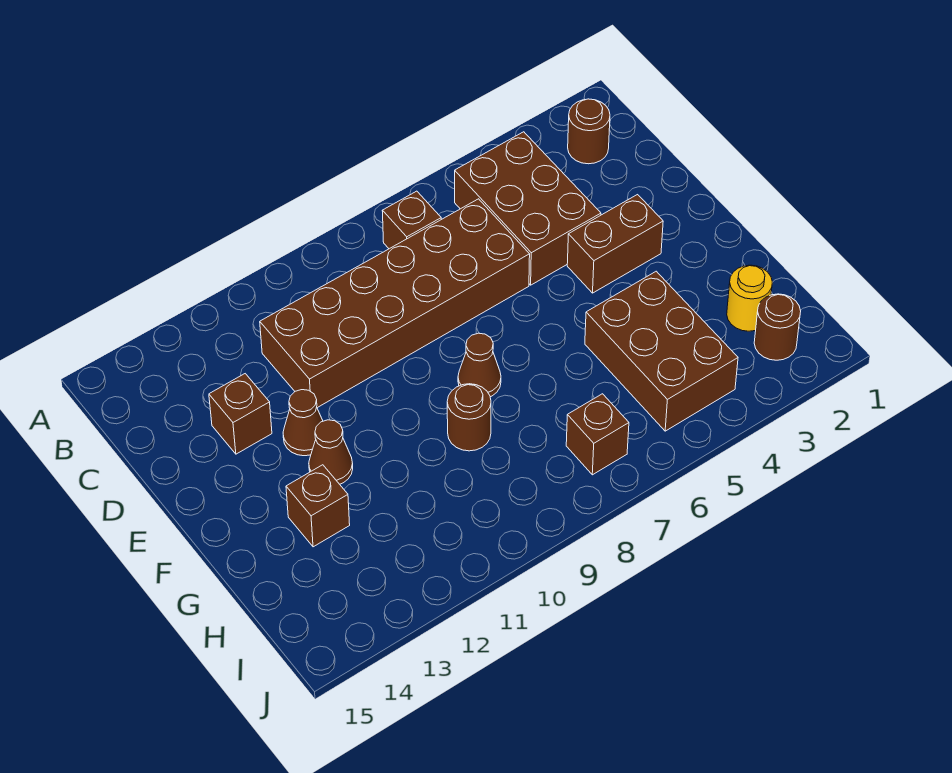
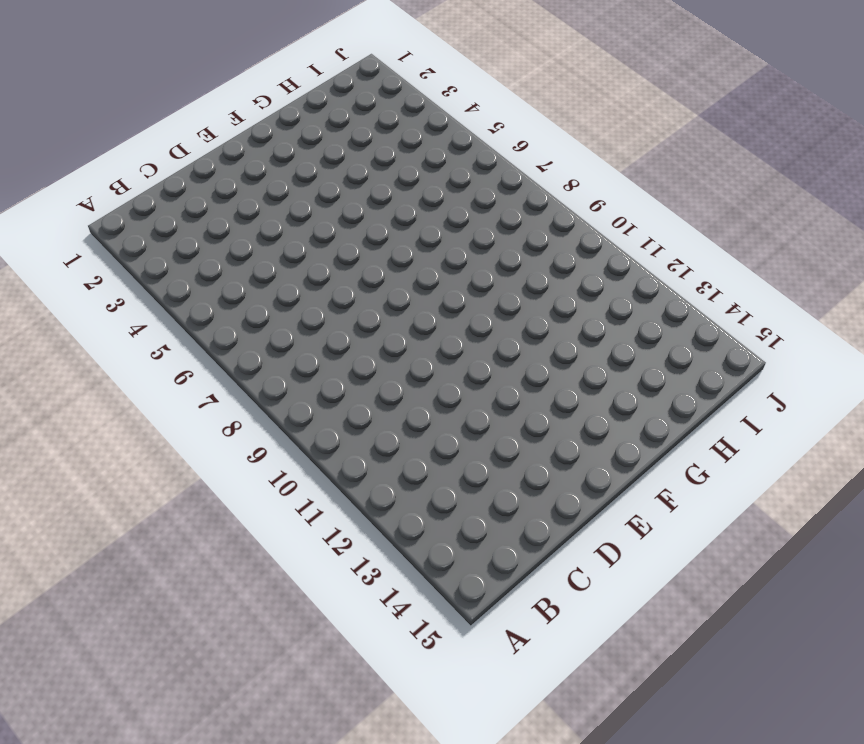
none -> brown round brick B2 level 1
none -> brown brick B4:D5 level 1
none -> brown brick B7 level 1

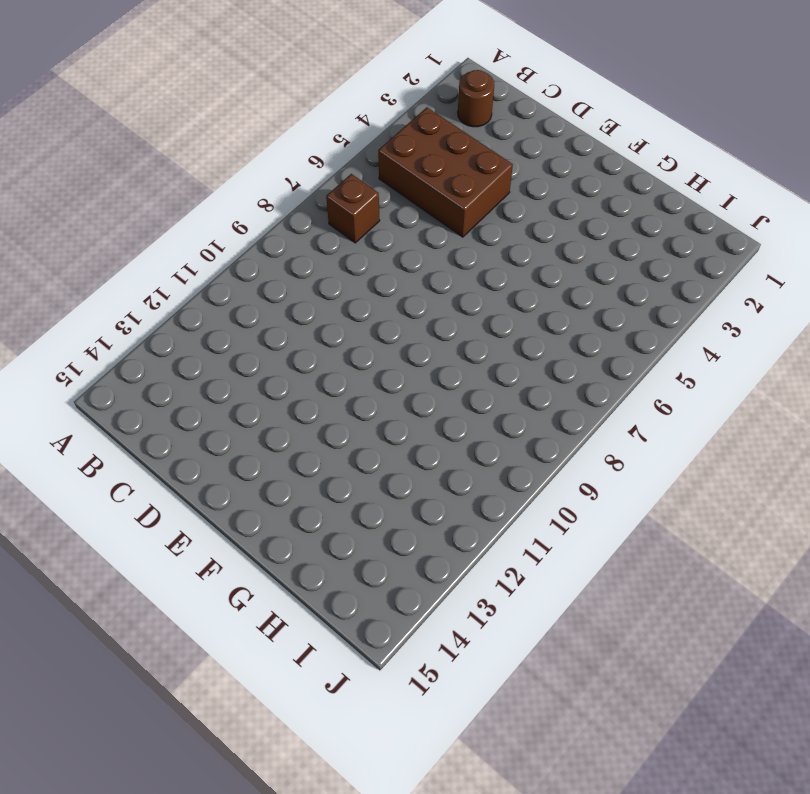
none -> brown brick C6:D11 level 1
none -> brown brick D13 level 1
none -> brown brick E3:E4 level 1

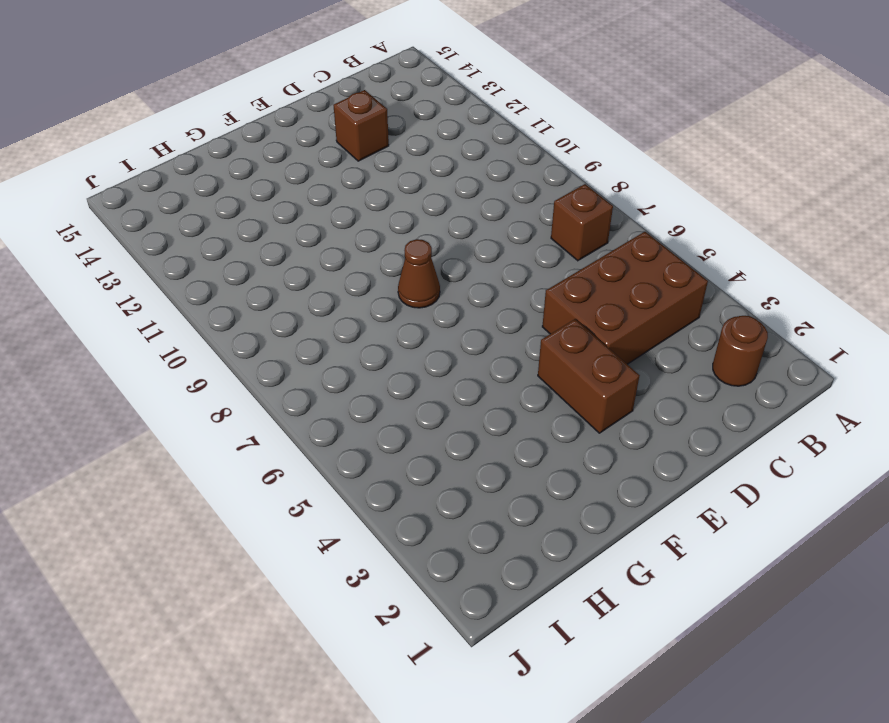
none -> brown brick C6:D11 level 1
none -> brown cone E12 level 1
none -> brown cone F12 level 1

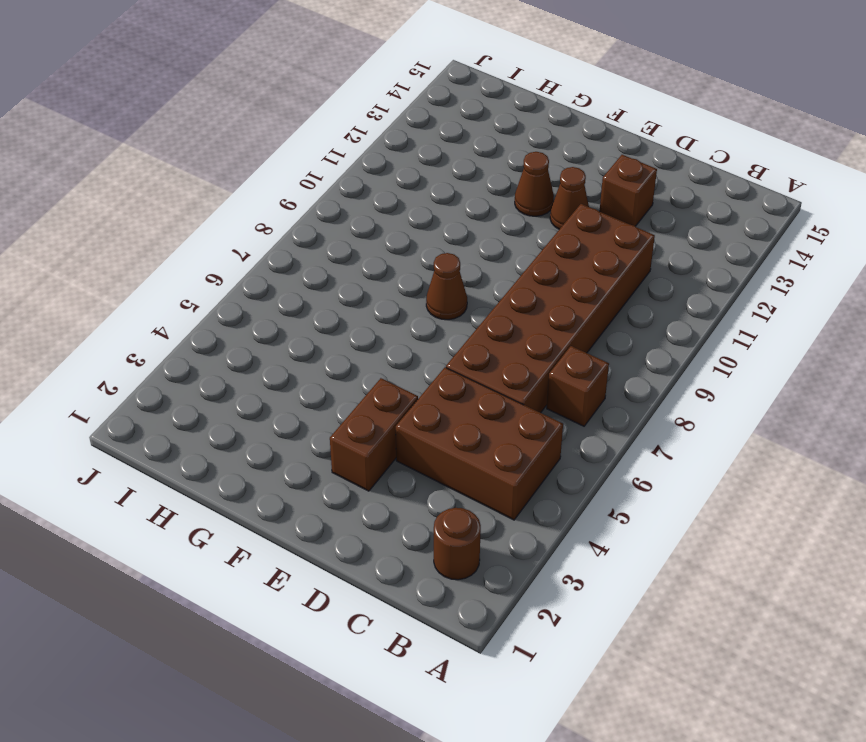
none -> brown brick G4:I5 level 1
none -> brown round brick G9 level 1
none -> brown brick G13 level 1

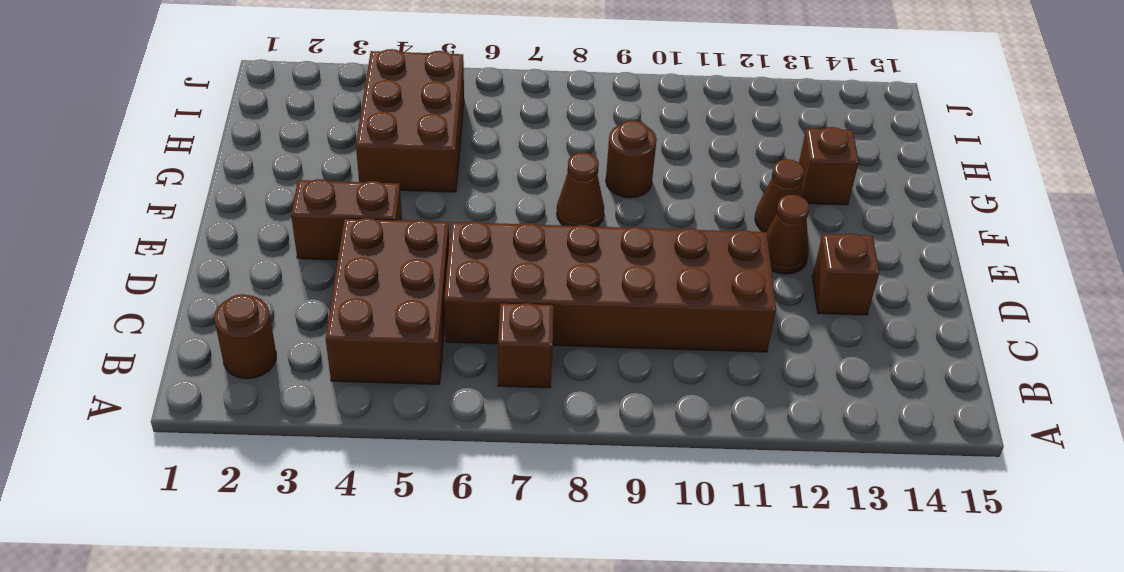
none -> yellow round brick H2 level 1
none -> brown round brick I2 level 1
none -> brown brick I7 level 1

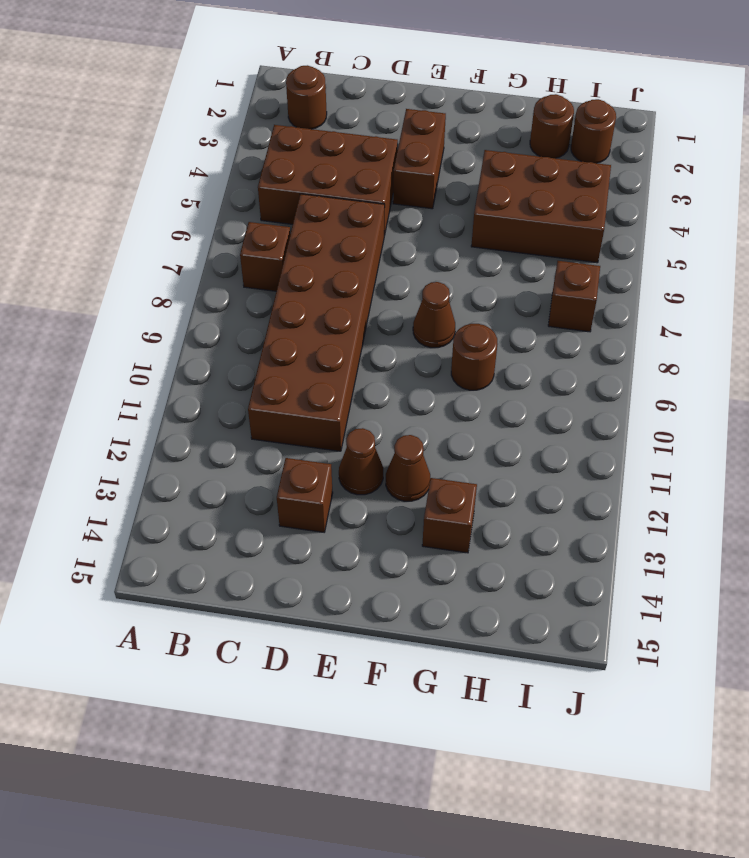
brown round brick H2 level 1 -> yellow round brick H2 level 1

